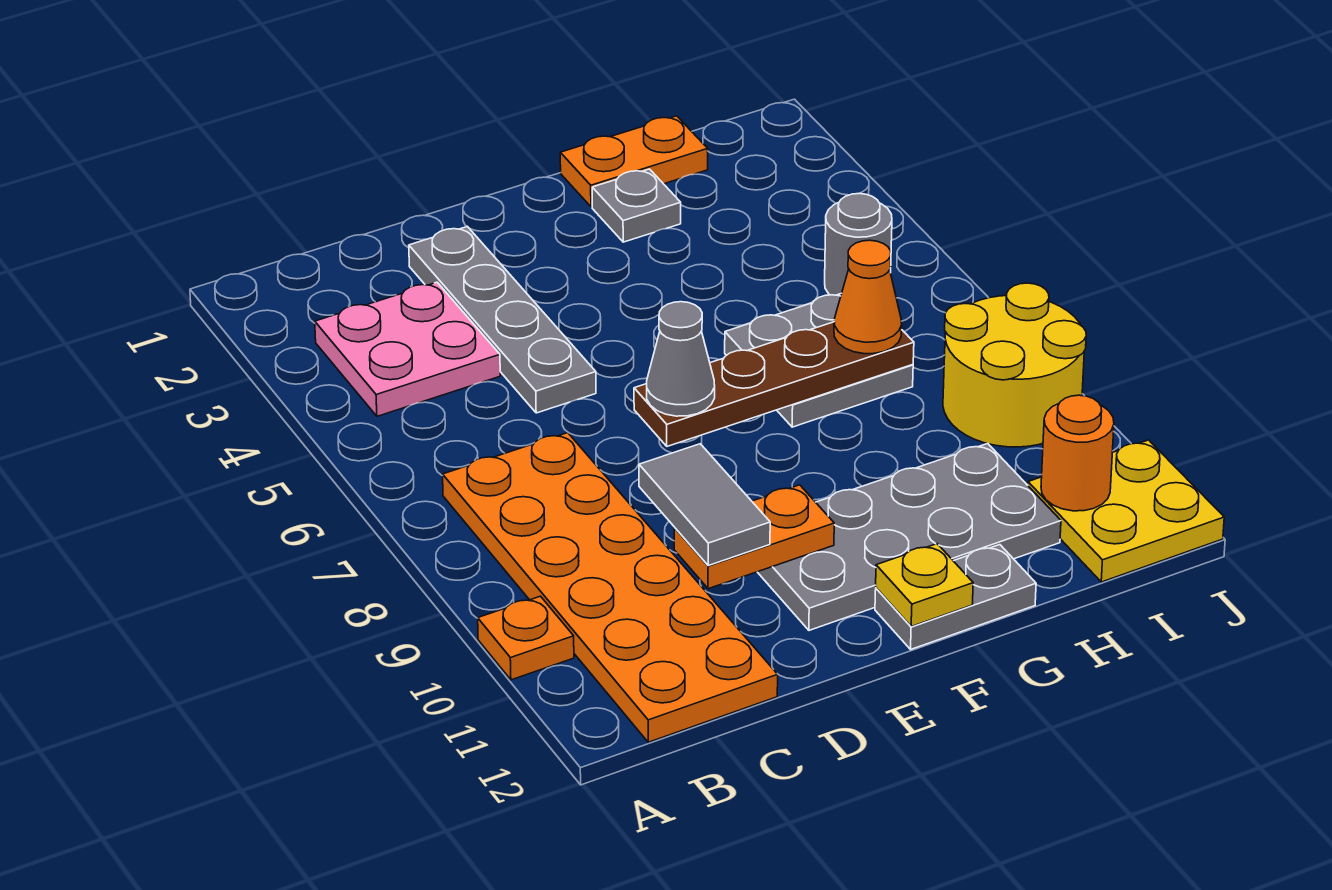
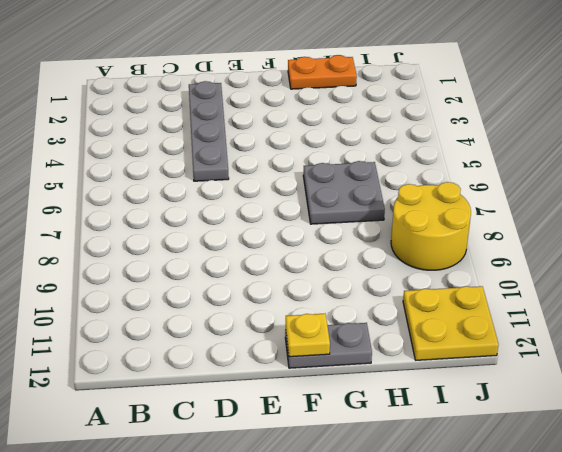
none -> orange plate A10 level 1
none -> pink plate B3:C4 level 1
none -> orange plate B7:C12 level 1

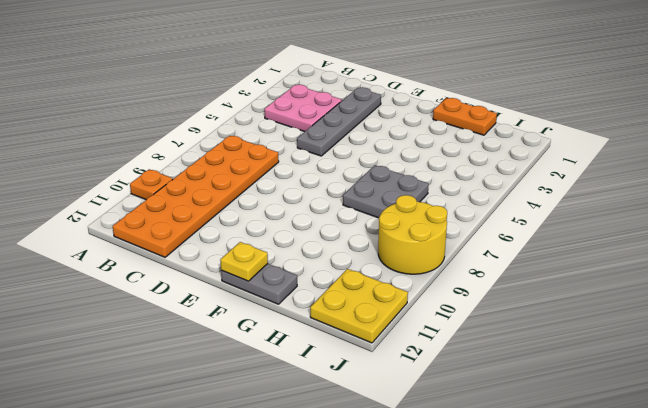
none -> grey plate E10:H11 level 1
none -> grey plate G2 level 1
none -> grey round brick I5 level 1

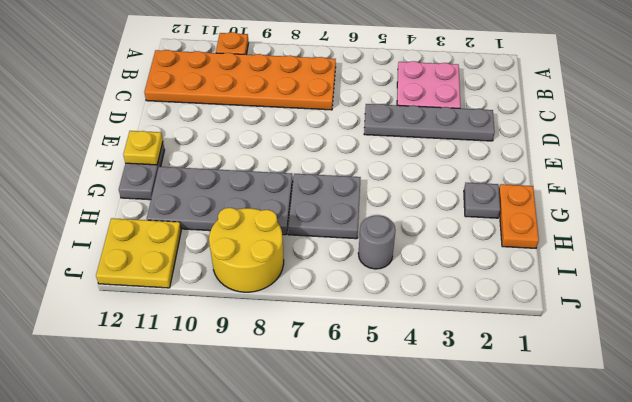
grey plate G8:H11 level 1 -> grey plate E10:H11 level 1
none -> orange plate D10:E10 level 2
none -> brown plate E7:H7 level 2
none -> orange round brick I11 level 2

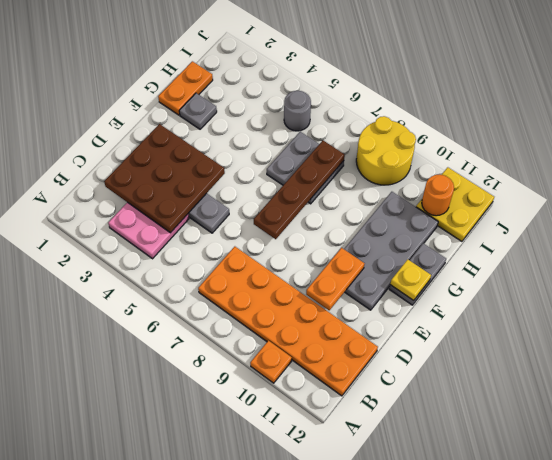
brown plate C2:E4 level 2 -> none
none -> grey tile D9:D10 level 3
none -> grey cone E7 level 3
none -> orange cone H7 level 3

